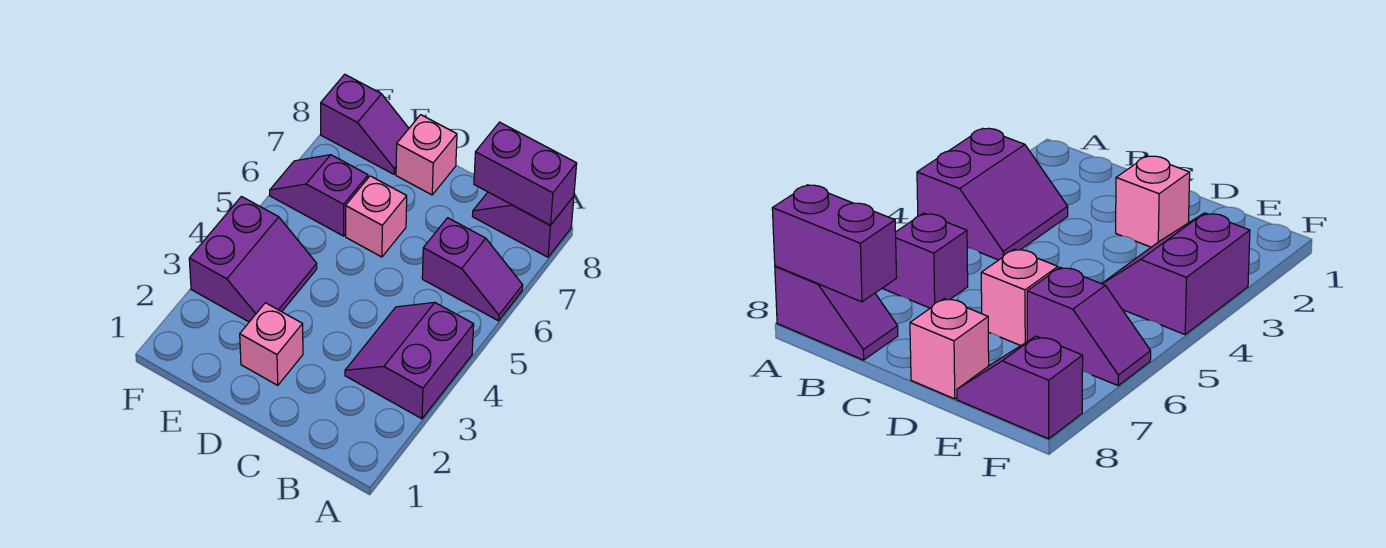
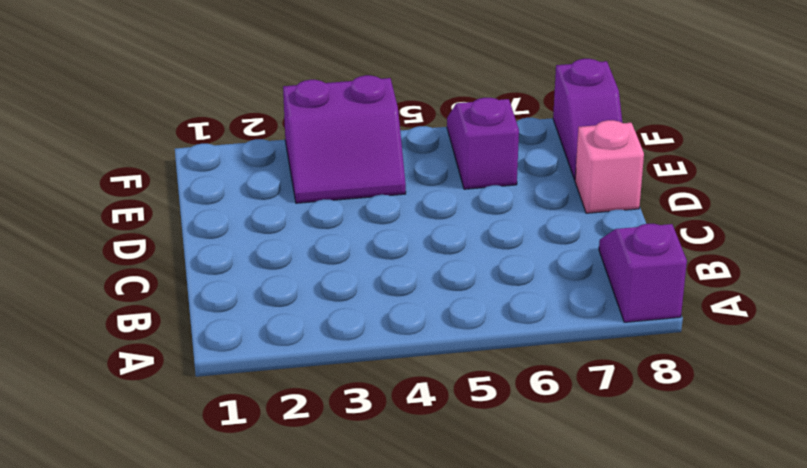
none -> purple slope A3:B4 level 1 top A
none -> purple slope A6:B6 level 1 top B

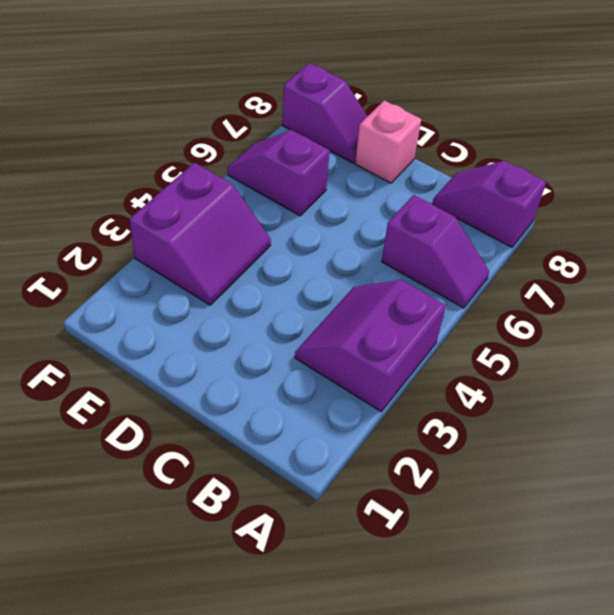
none -> pink brick D2 level 1
none -> pink brick D6 level 1

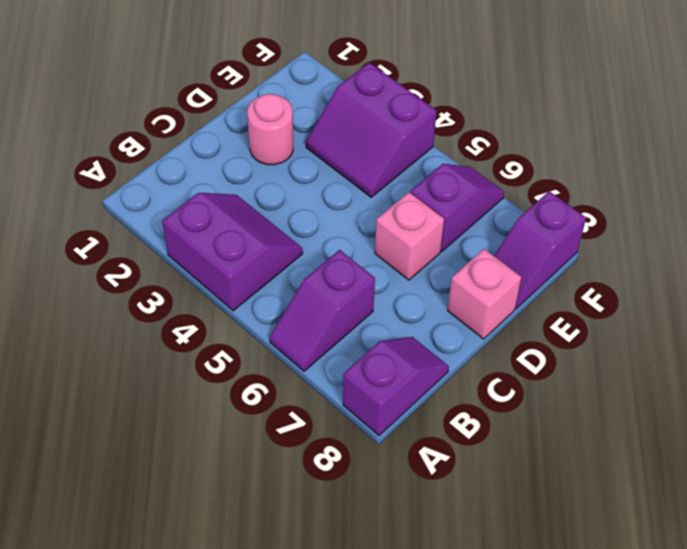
pink round brick D2 level 1 -> pink brick D2 level 1
none -> purple brick A8:B8 level 2

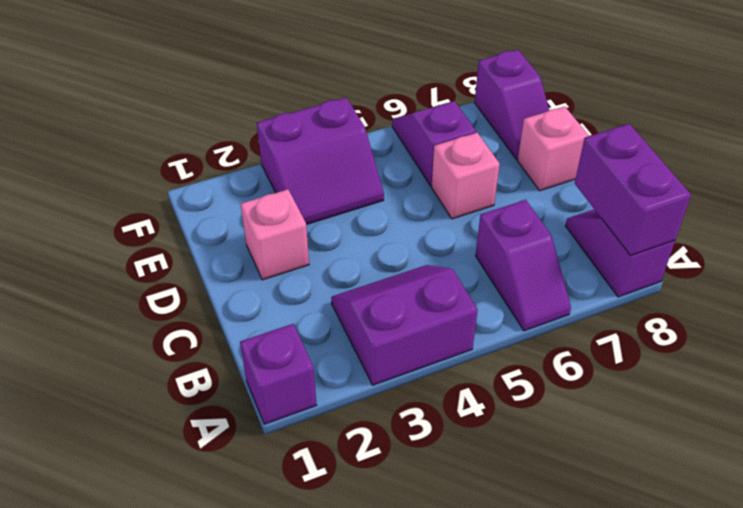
purple brick A1 level 1 -> none

